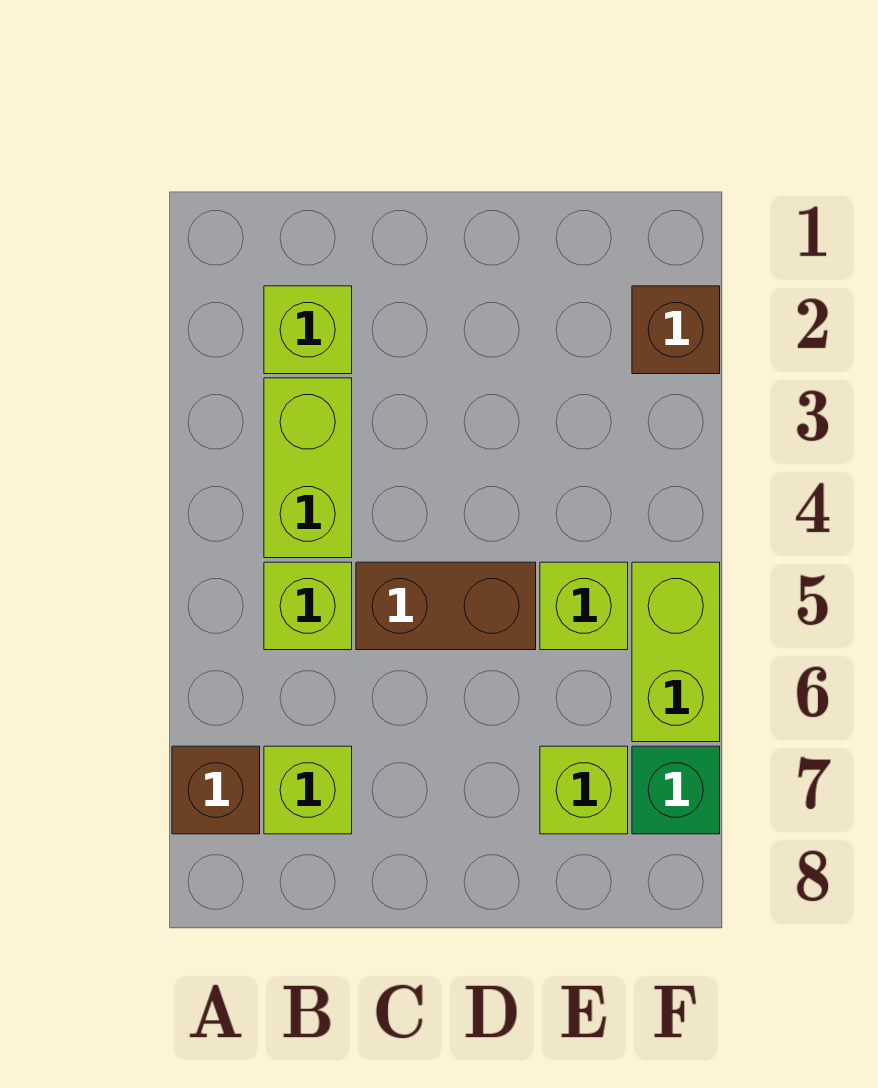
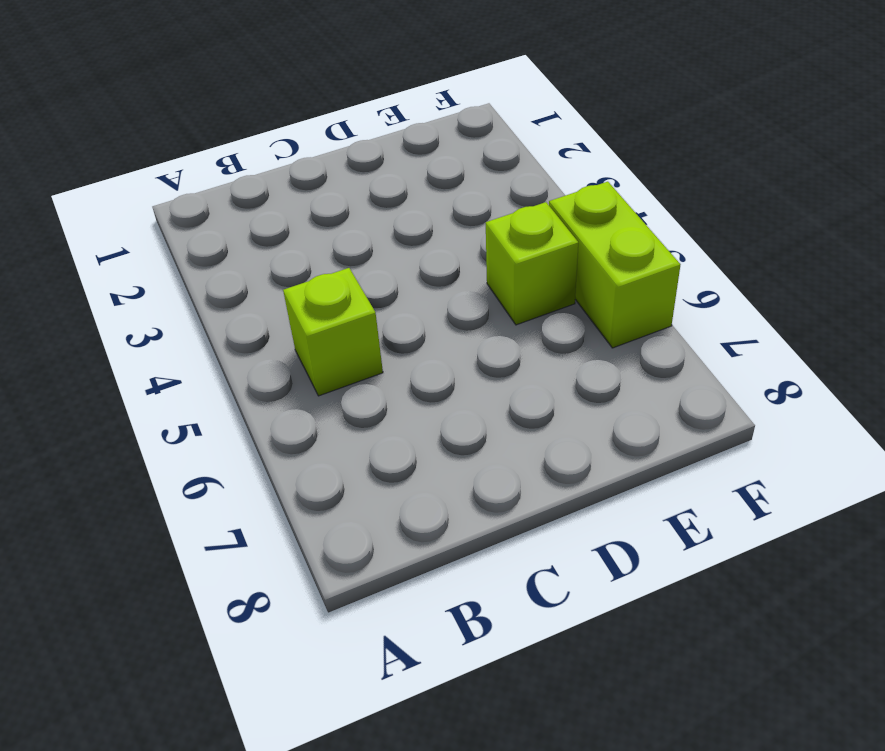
none -> brown brick A7 level 1
none -> lime brick B2 level 1

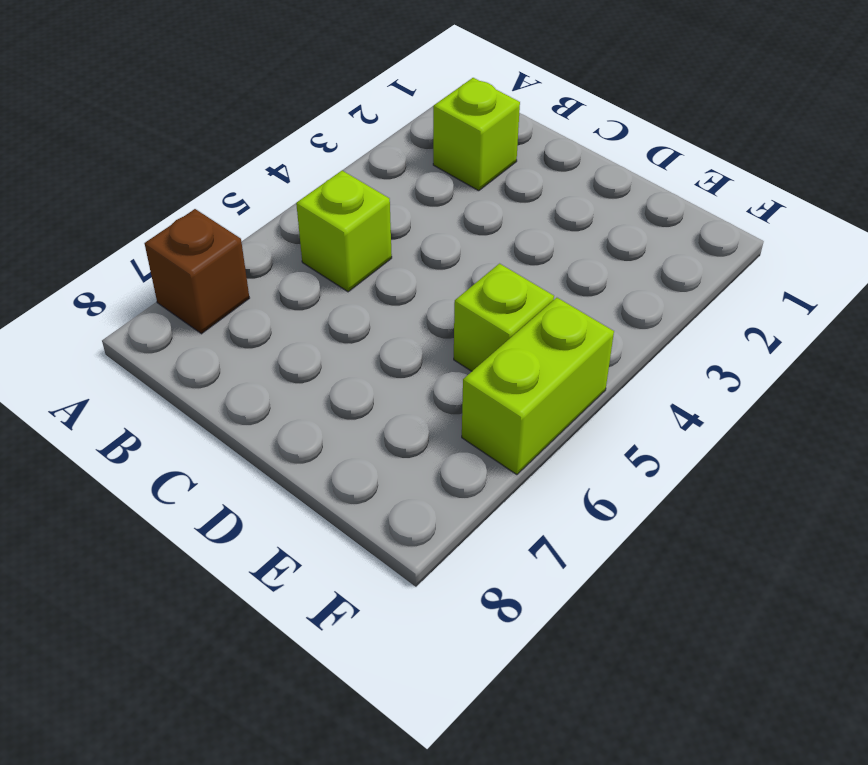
none -> lime brick B3:B4 level 1
none -> lime brick B7 level 1

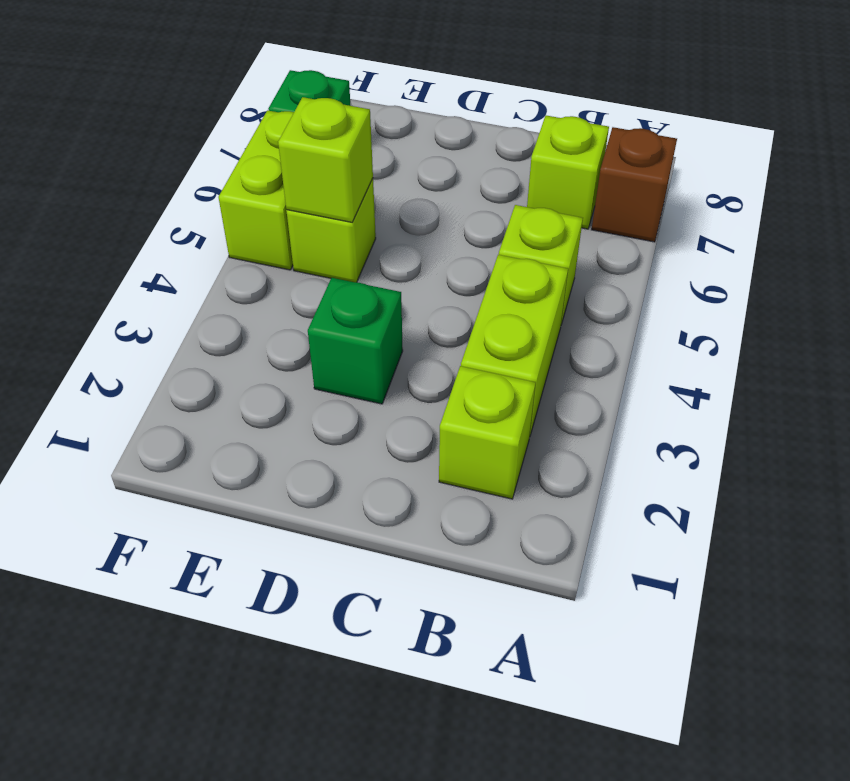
green brick D3 level 1 -> none
lime brick E5 level 2 -> lime brick E7 level 1
none -> brown brick C5:D5 level 1
none -> brown brick F2 level 1

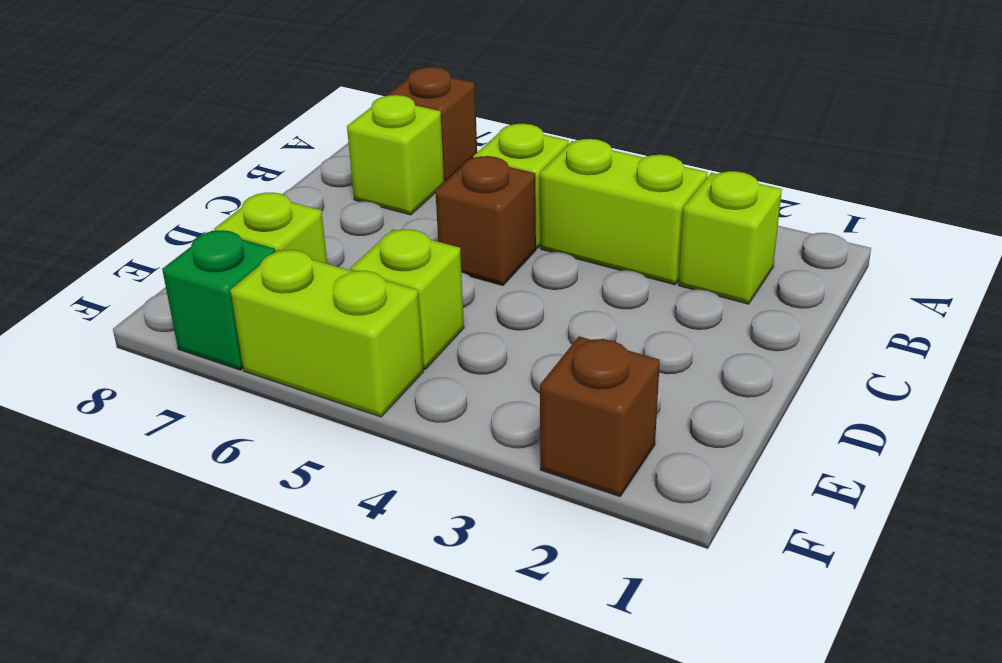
brown brick C5 level 1 -> brown brick C5:D5 level 1

